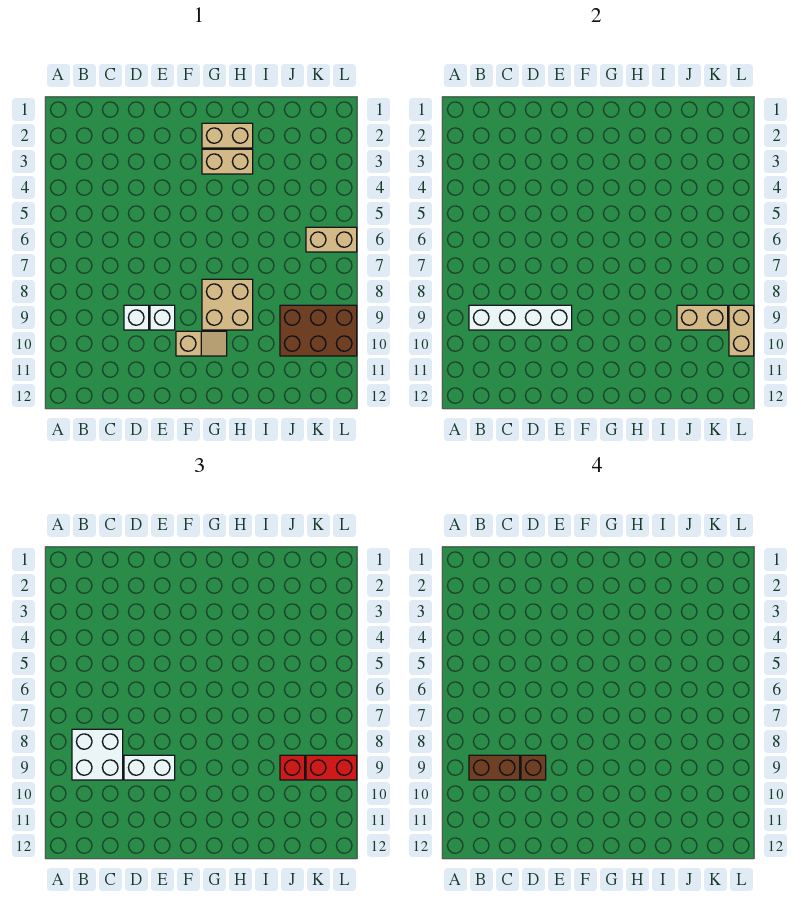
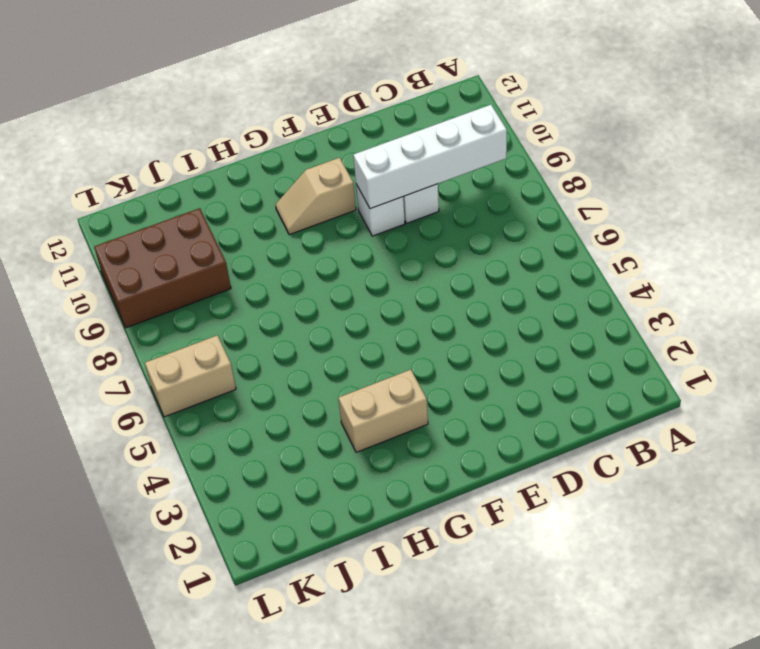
none -> tan brick G2:H2 level 1
none -> tan brick G8:H9 level 1
none -> tan brick J9:K9 level 2

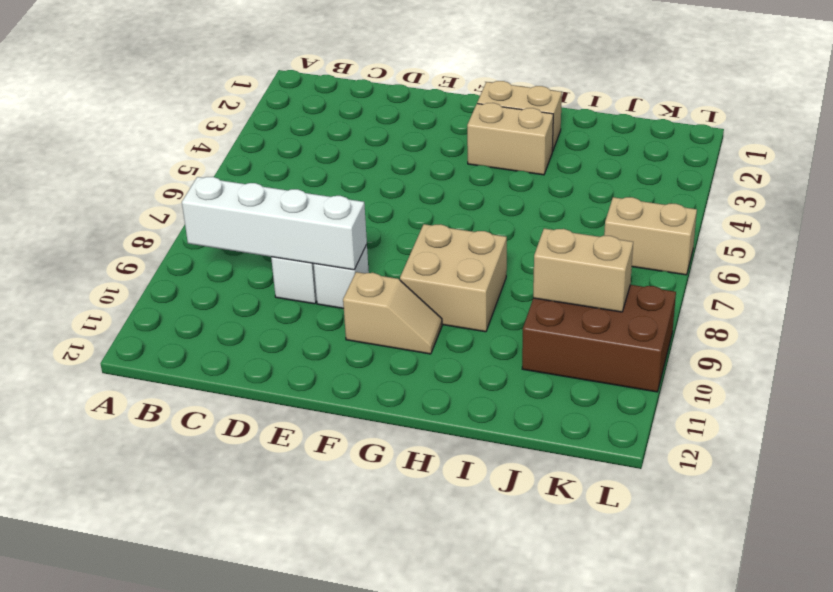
none -> tan brick L9:L10 level 2
none -> white brick B8:C9 level 3
none -> white brick D9:E9 level 3

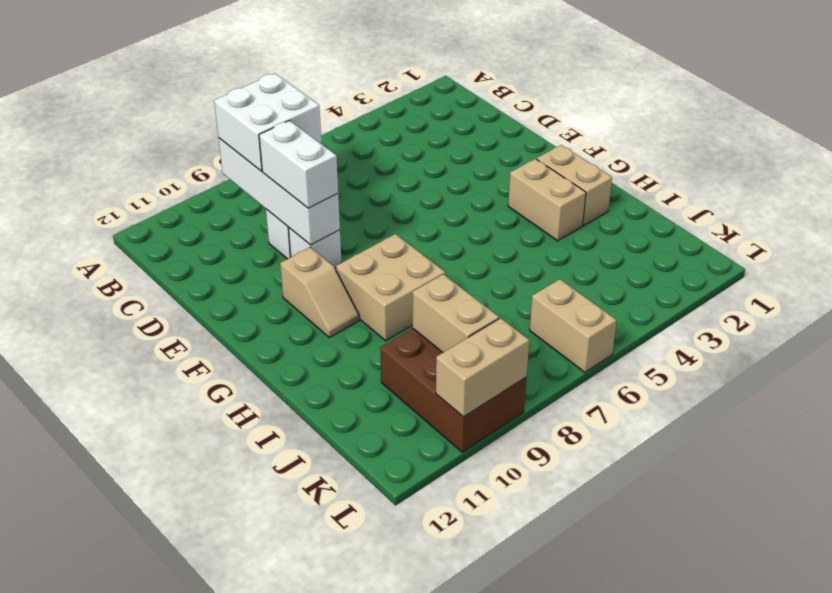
none -> red brick J9 level 3
none -> red brick K9:L9 level 3
none -> brown brick B9:C9 level 4

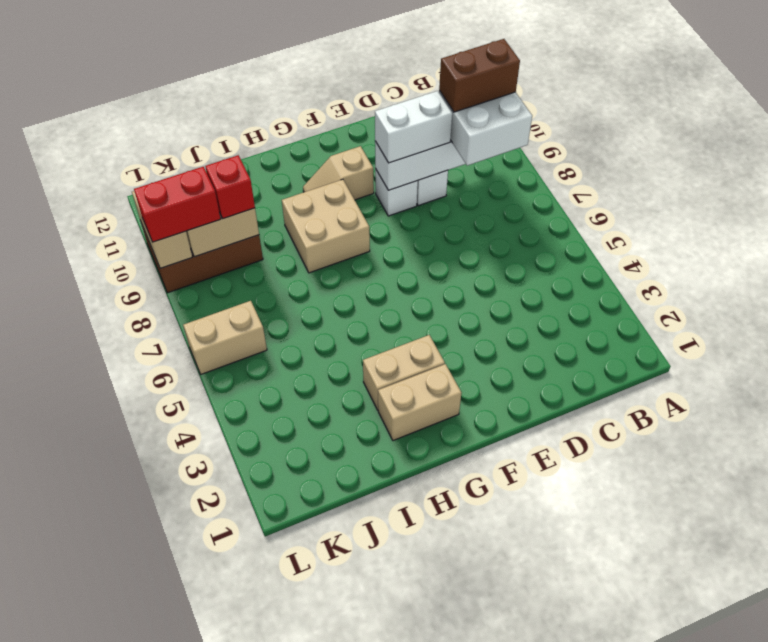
none -> brown brick D9 level 4

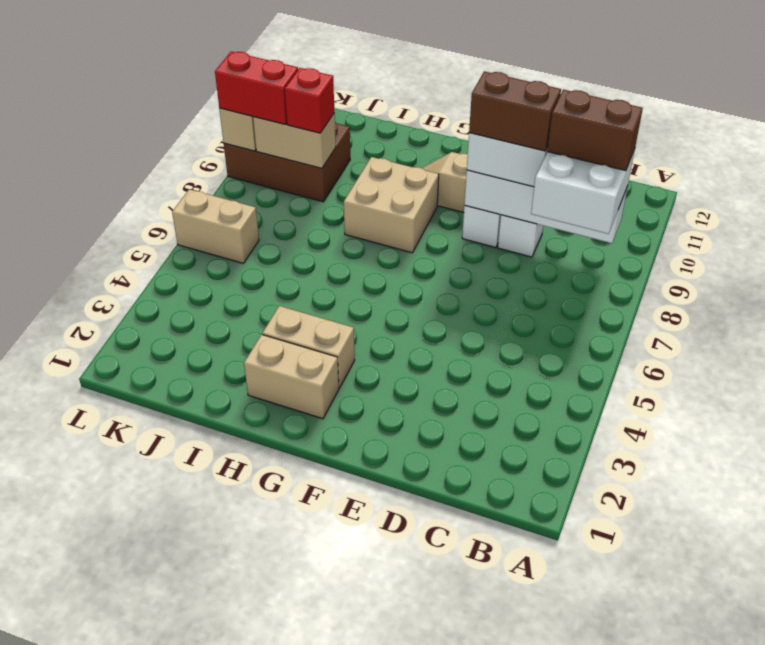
brown brick D9:E9 level 4 -> brown brick D9 level 4

